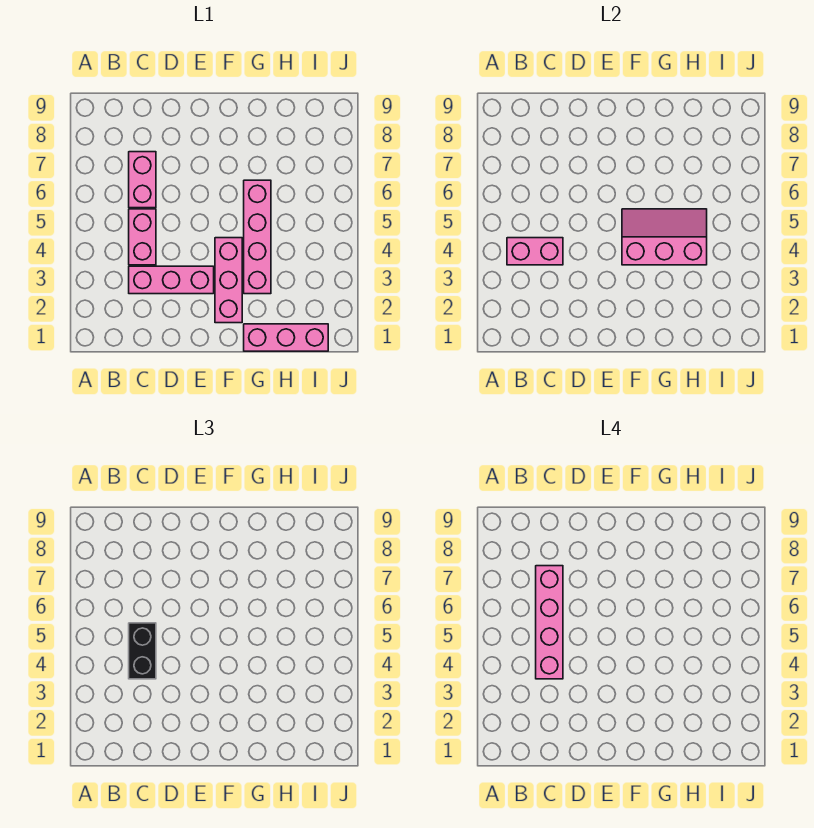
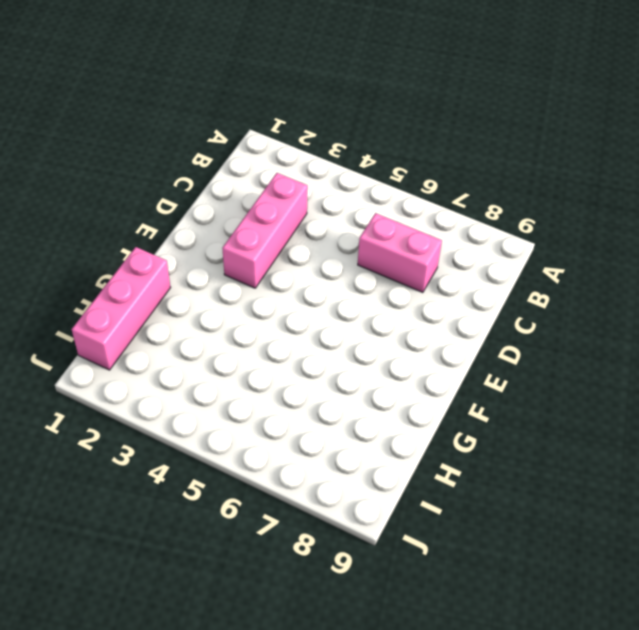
none -> pink brick C4:C5 level 1
none -> pink brick F2:F4 level 1

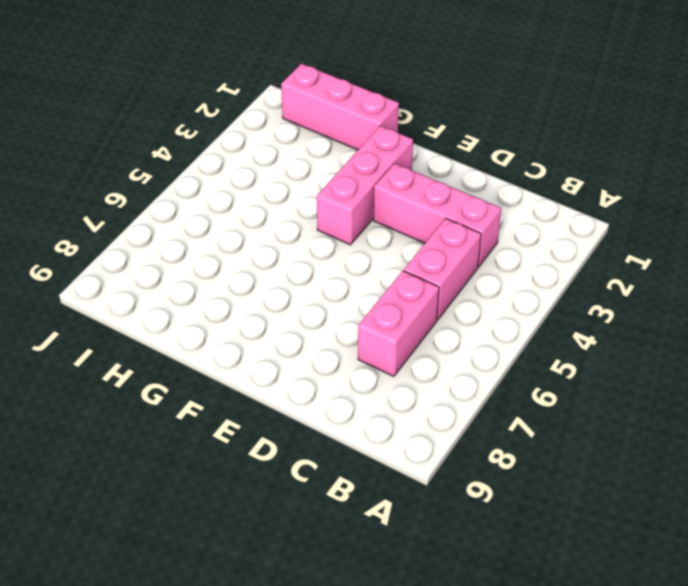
none -> pink brick G3:G6 level 1
none -> pink brick B4:C4 level 2

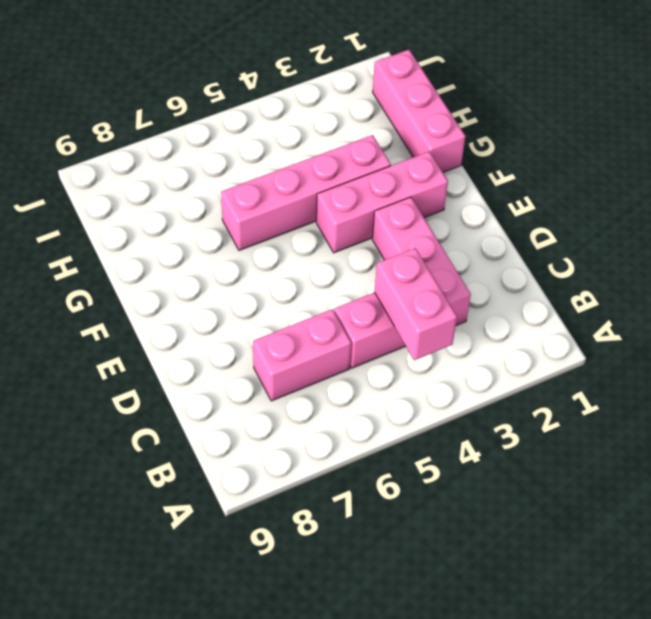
none -> pink slope F4:H5 level 2 top 4
none -> black brick C4:C5 level 3

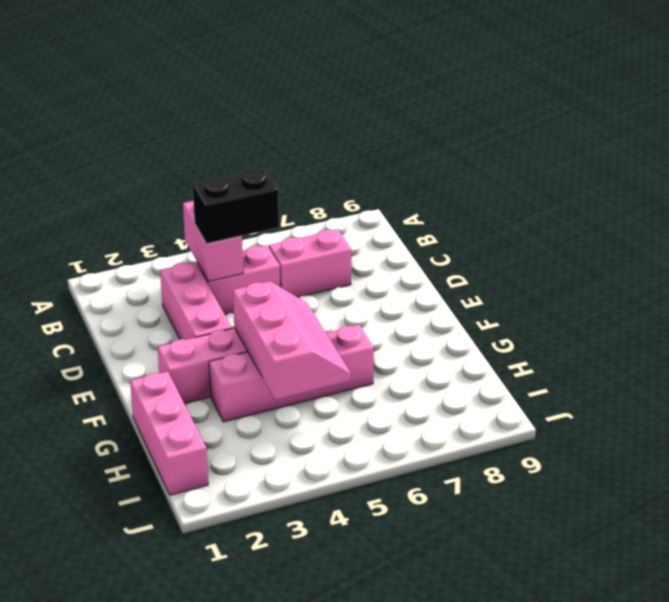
none -> pink brick C4:C7 level 4

